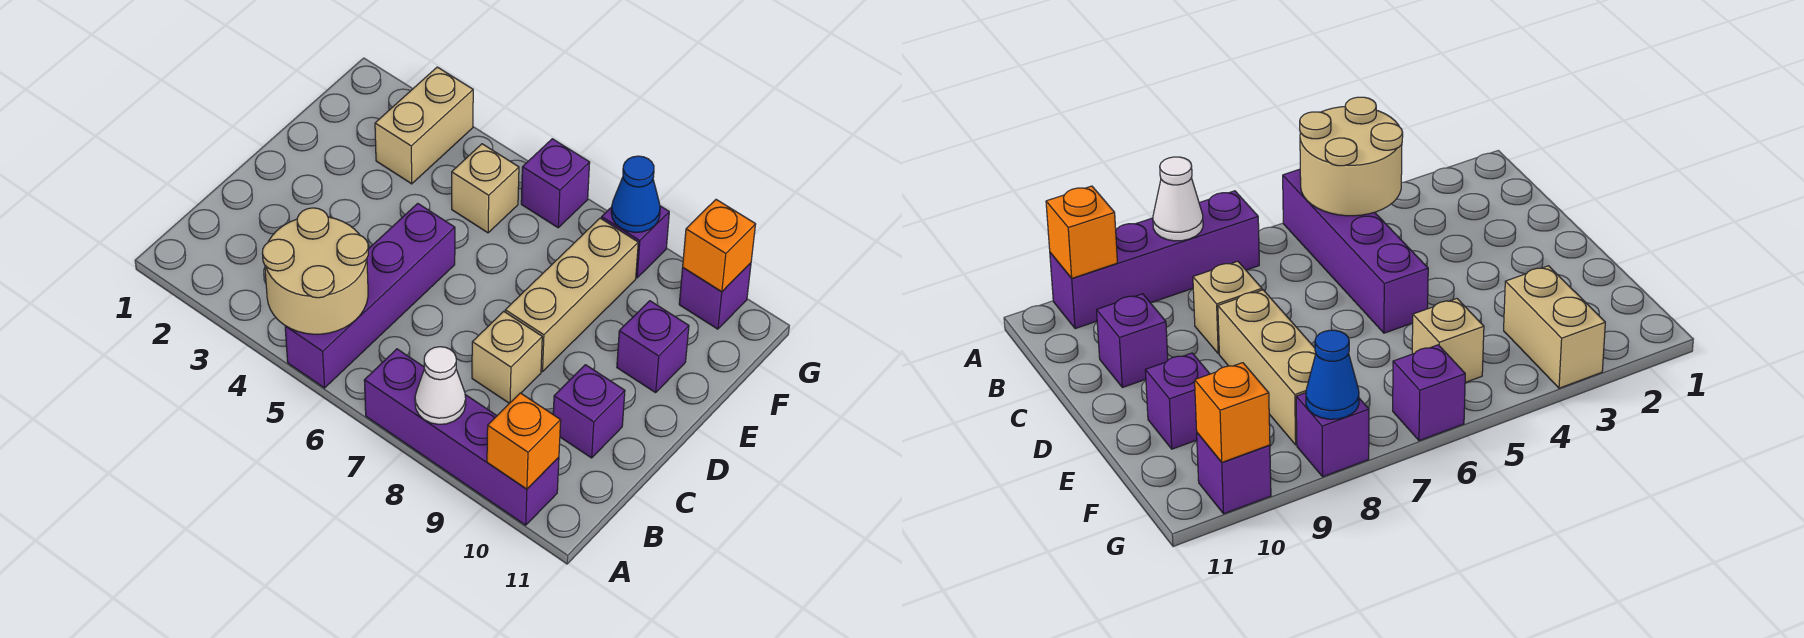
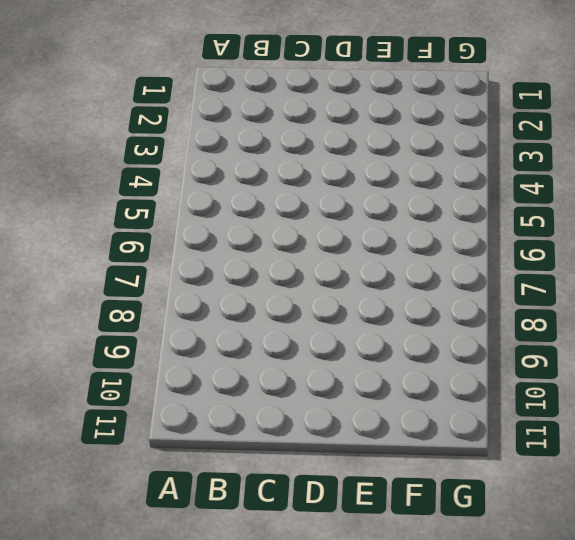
none -> purple brick A5:D5 level 1
none -> purple brick A7:A10 level 1
none -> tan brick C8 level 1

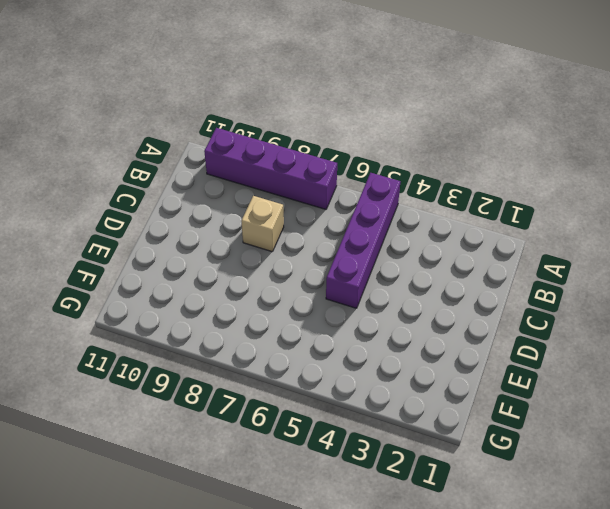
none -> purple brick C10 level 1
none -> tan brick D8:F8 level 1
none -> purple brick E10 level 1

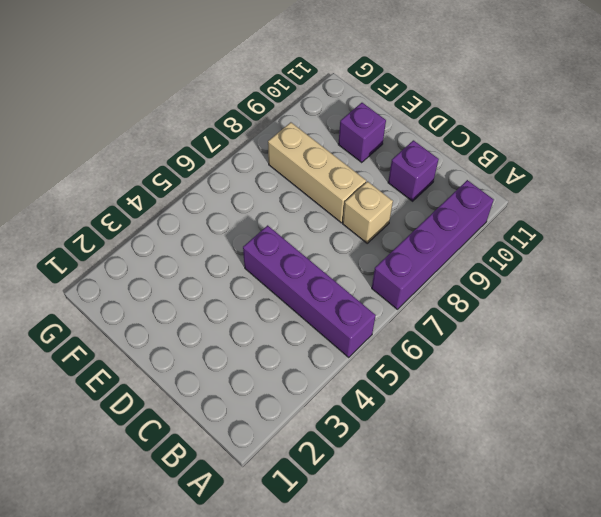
none -> tan brick F3:G3 level 1
none -> tan brick F5 level 1
none -> purple brick G6 level 1

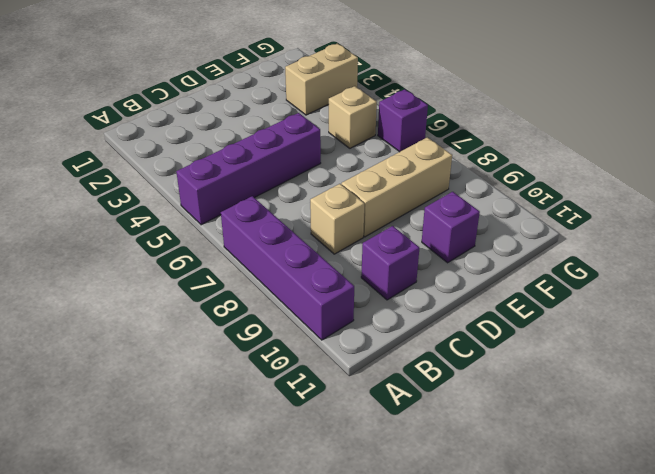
none -> purple brick G8 level 1
none -> purple brick G10 level 1
none -> tan round brick A4:B5 level 2

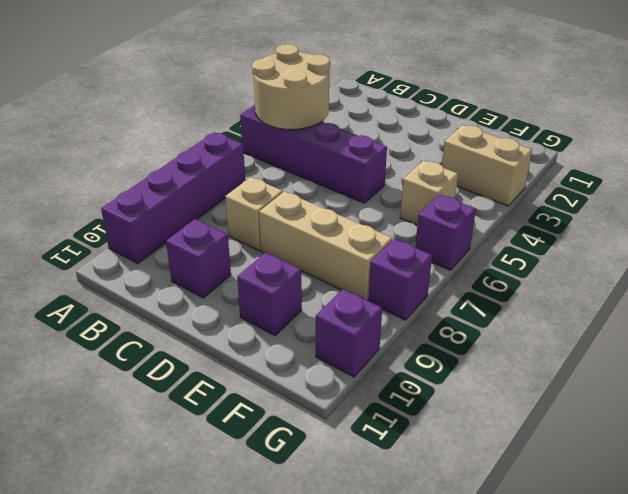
none -> white cone A8 level 2
none -> orange brick A10 level 2
none -> blue cone G8 level 2

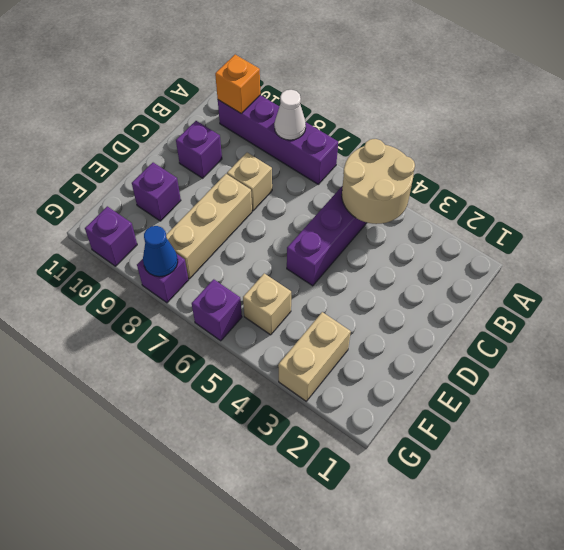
none -> orange brick G10 level 2

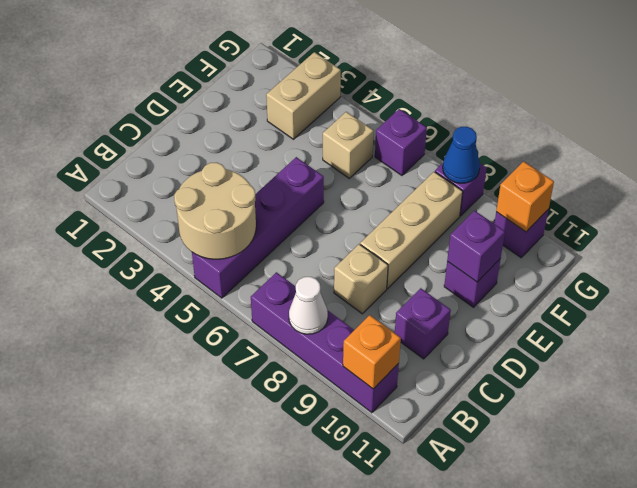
purple brick E10 level 2 -> none

